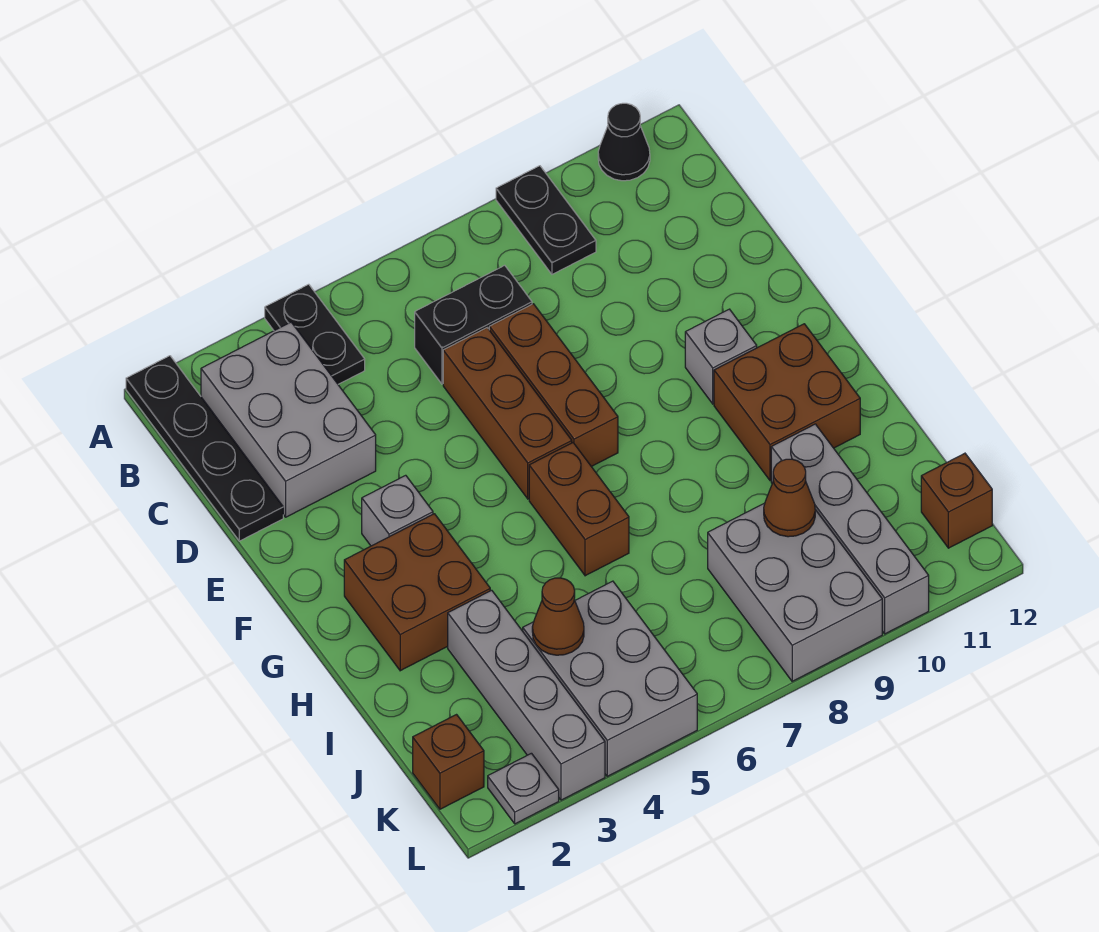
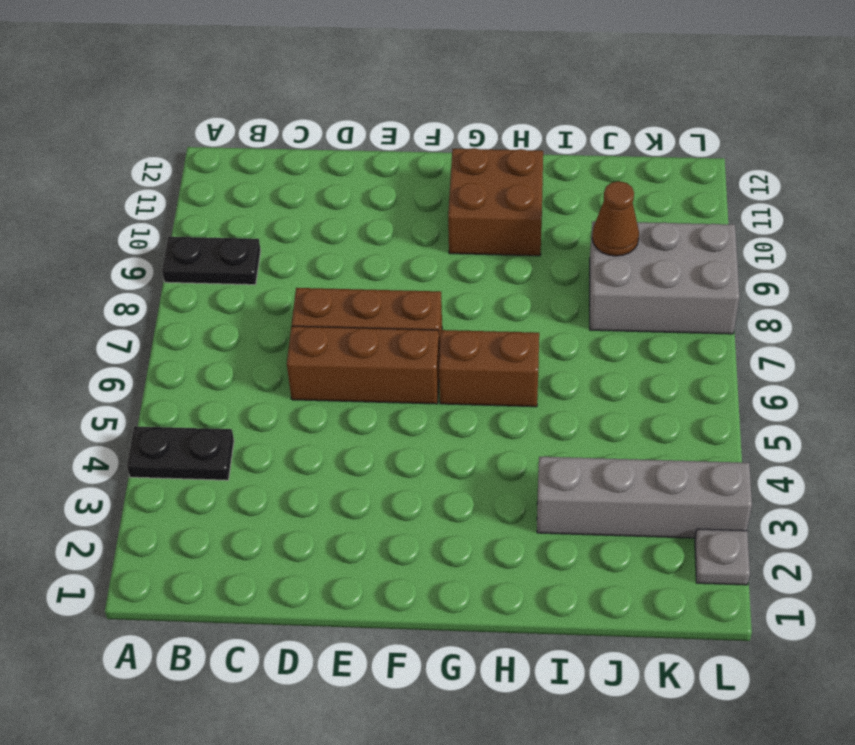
none -> black plate A1:D1 level 1
none -> black cone A11 level 1
none -> grey brick B2:D3 level 1

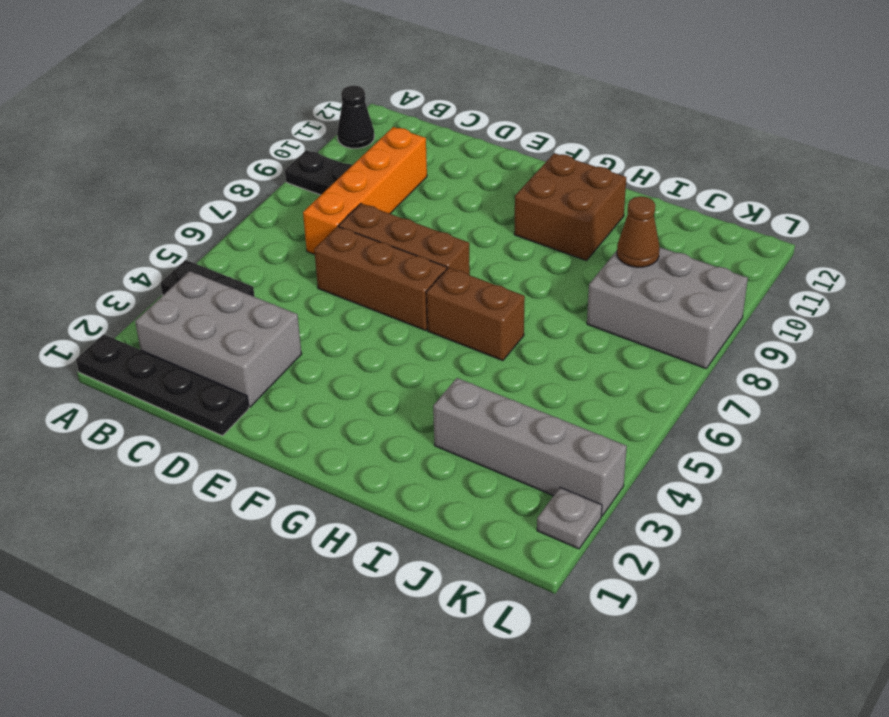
orange brick C7:C10 level 1 -> black brick C6:C7 level 1
none -> grey brick F3 level 1
none -> grey brick F10 level 1
none -> brown brick G2:H3 level 1

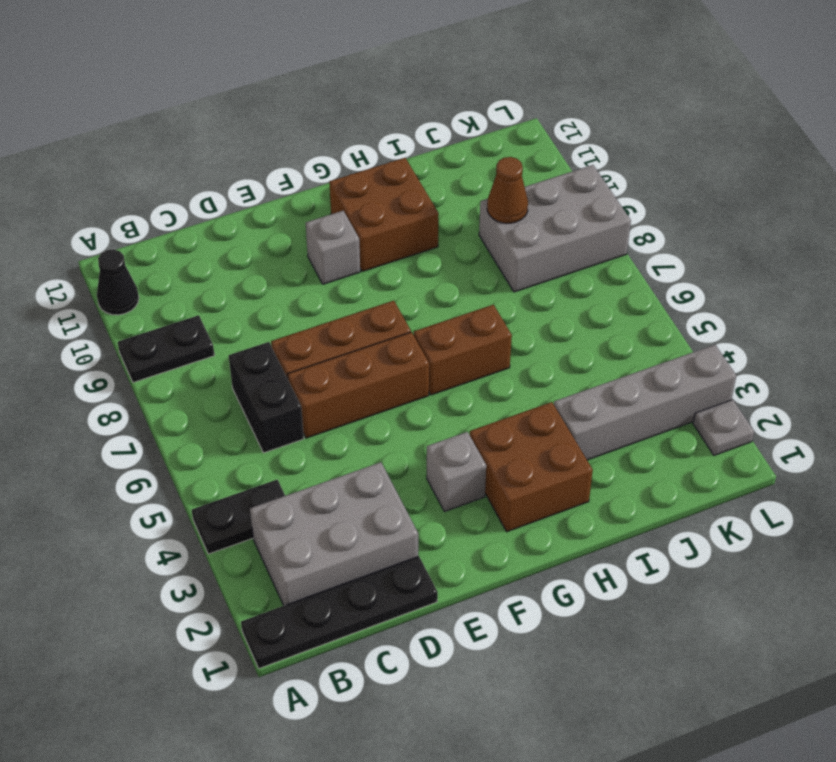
none -> grey brick I10:L10 level 1
none -> grey brick J4:L5 level 1
none -> brown brick K1 level 1

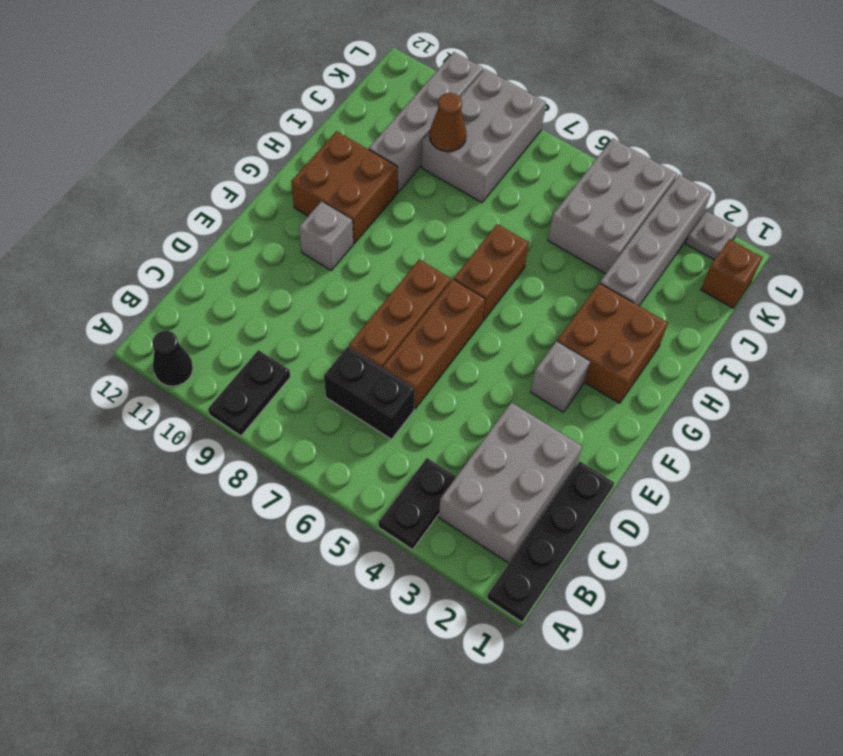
none -> brown brick K12 level 1
none -> brown cone J4 level 2

